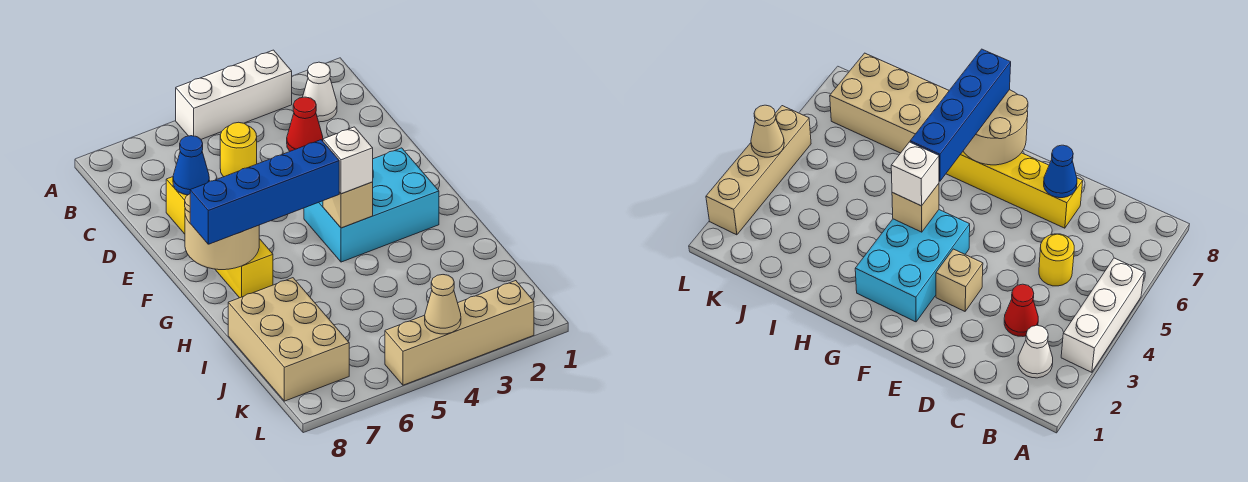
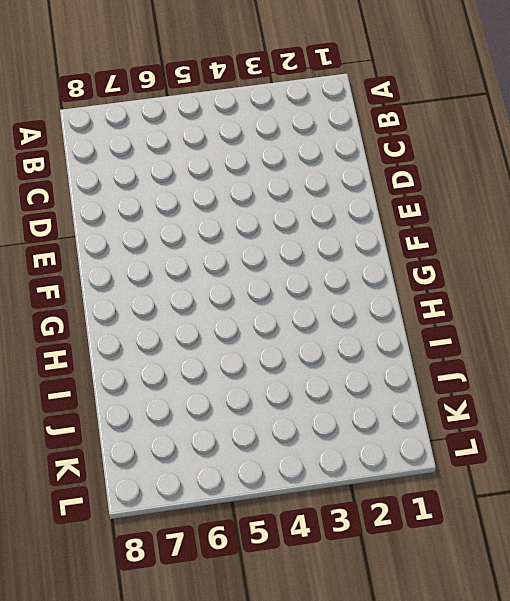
none -> white brick A3:A5 level 1
none -> white cone B2 level 1
none -> red cone C3 level 1

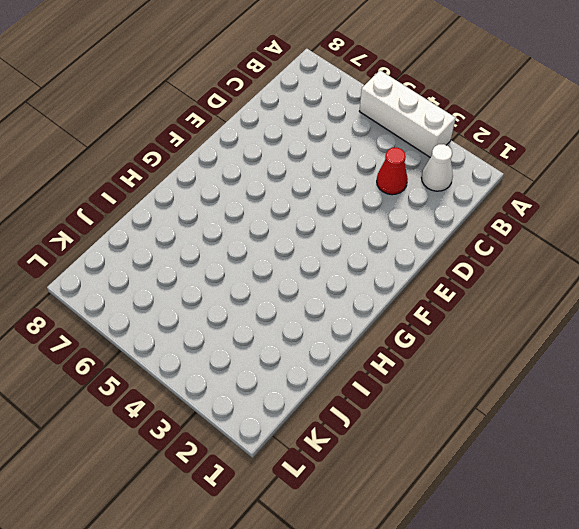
none -> yellow round brick C5 level 1
none -> yellow brick D7:G7 level 1
none -> tan brick E3 level 1

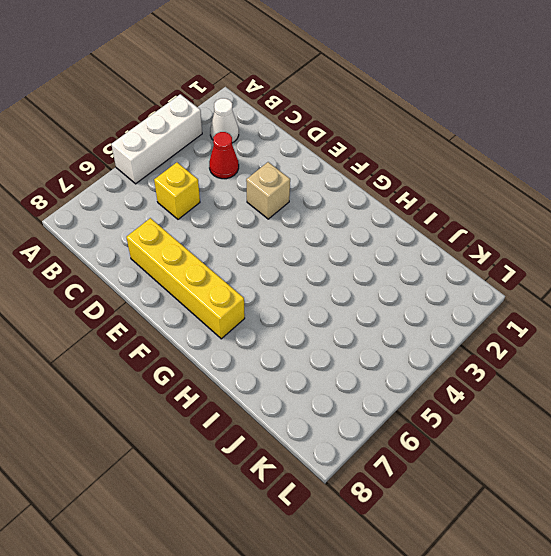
yellow brick C5 level 1 -> yellow round brick C5 level 1
none -> cyan brick F2:G4 level 1
none -> tan brick I7:K8 level 1
none -> tan brick L2:L5 level 1

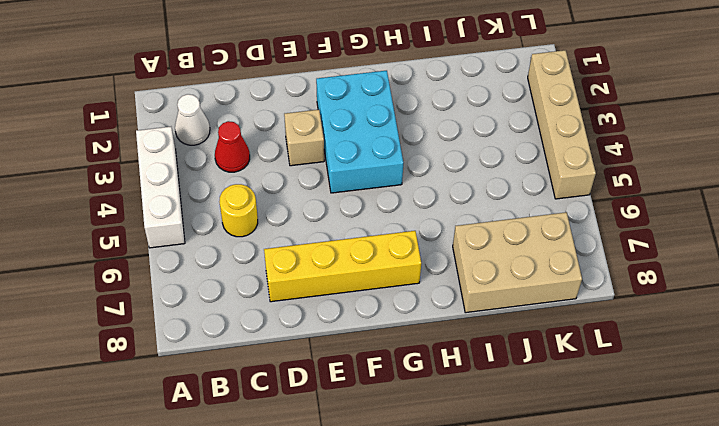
none -> blue cone D7 level 2
none -> tan round brick F7:G8 level 2
none -> tan brick G4 level 2

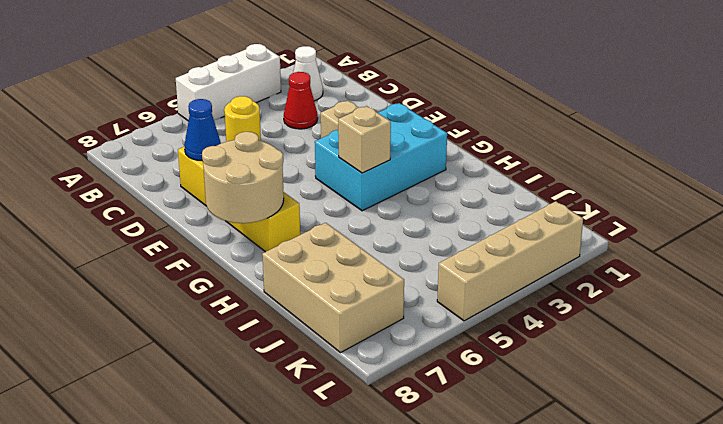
none -> tan cone L4 level 2
none -> white brick G4 level 3
none -> blue brick G5:G8 level 3

